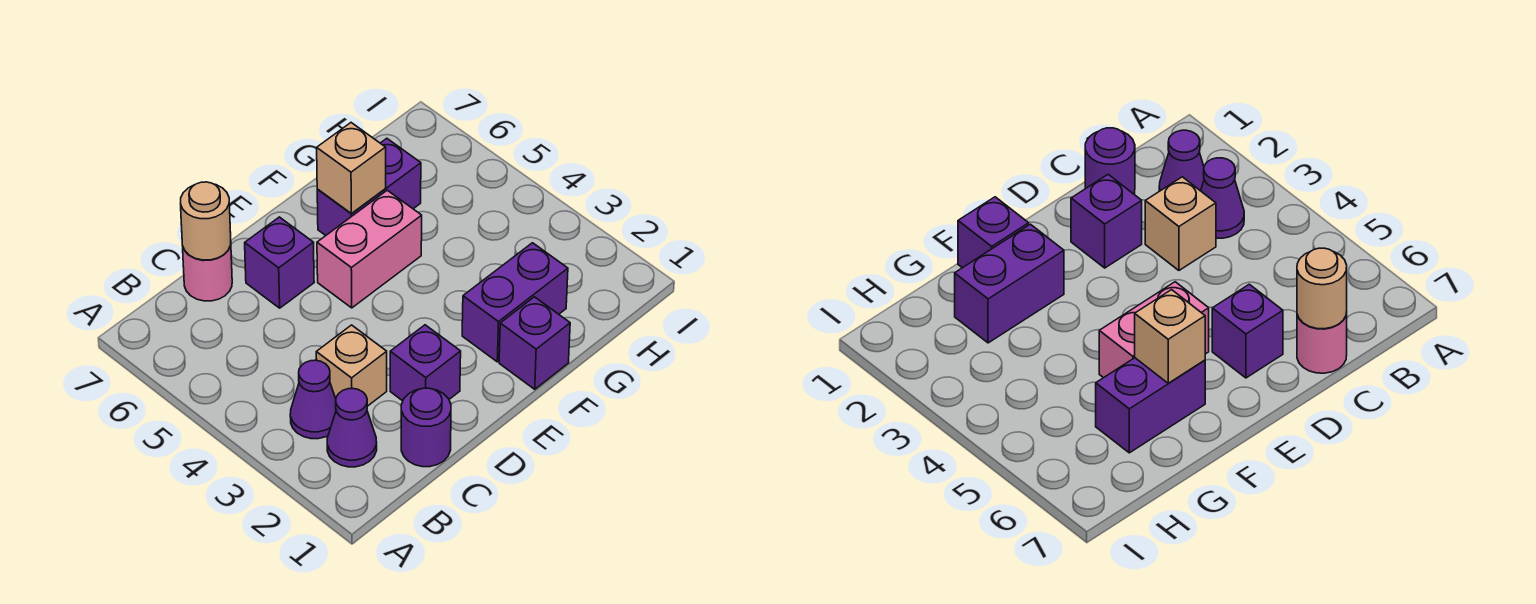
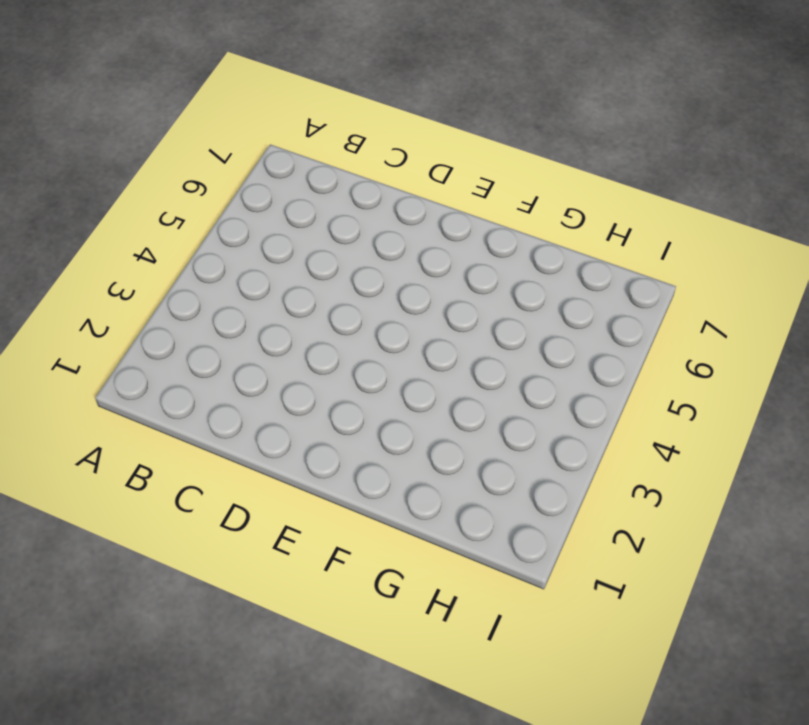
none -> purple cone B2 level 1
none -> purple cone B3 level 1
none -> purple round brick C1 level 1

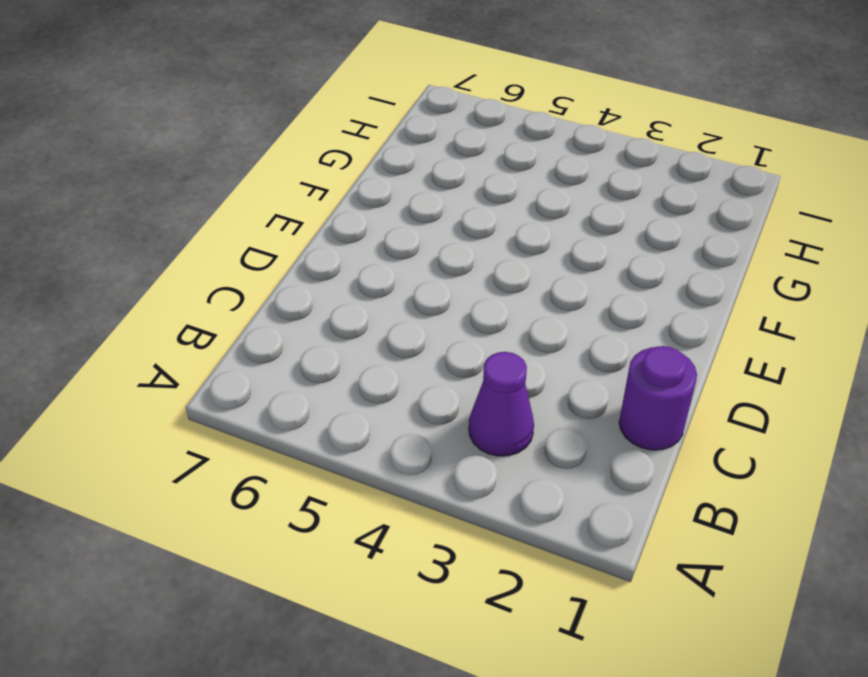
none -> purple cone B2 level 1
none -> tan brick C3 level 1
none -> pink round brick C7 level 1

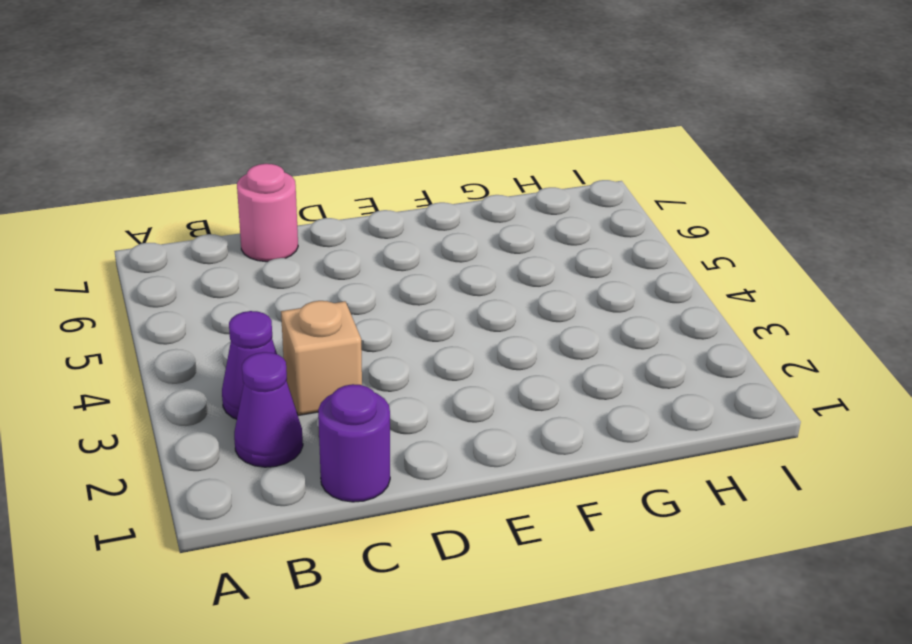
none -> purple brick D2 level 1
none -> purple brick D6 level 1
none -> pink brick E5:F5 level 1

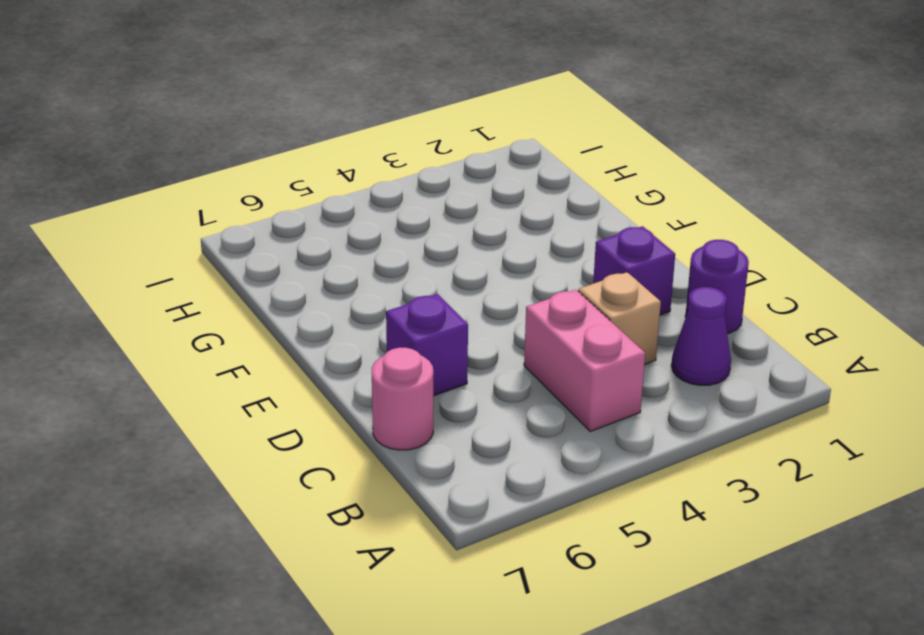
pink brick B4:C4 level 1 -> pink brick E5:F5 level 1
none -> purple cone B3 level 1
none -> purple brick F1 level 1
none -> purple brick F2:G2 level 1

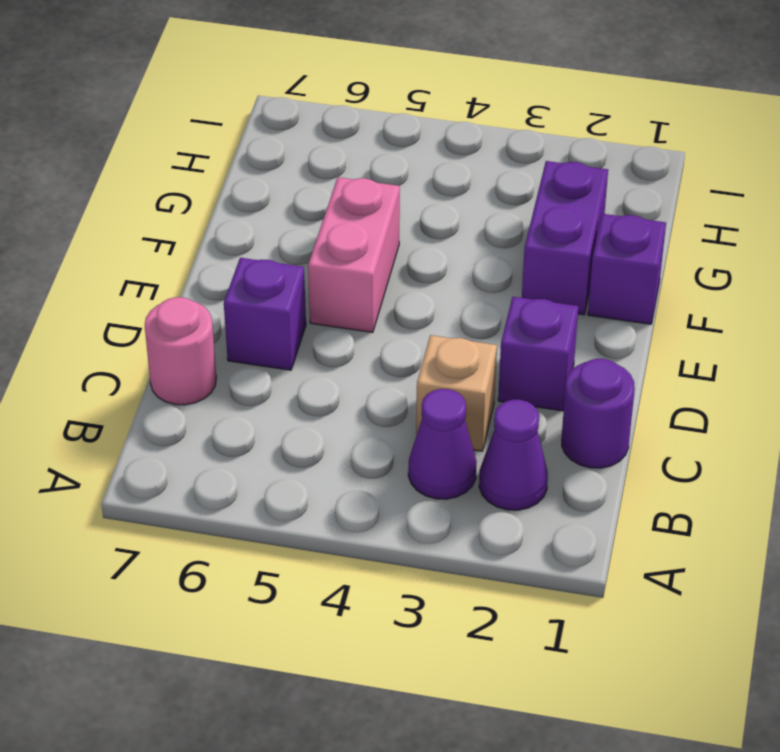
none -> purple brick F6:G6 level 1
none -> tan round brick C7 level 2
none -> tan brick F6 level 2

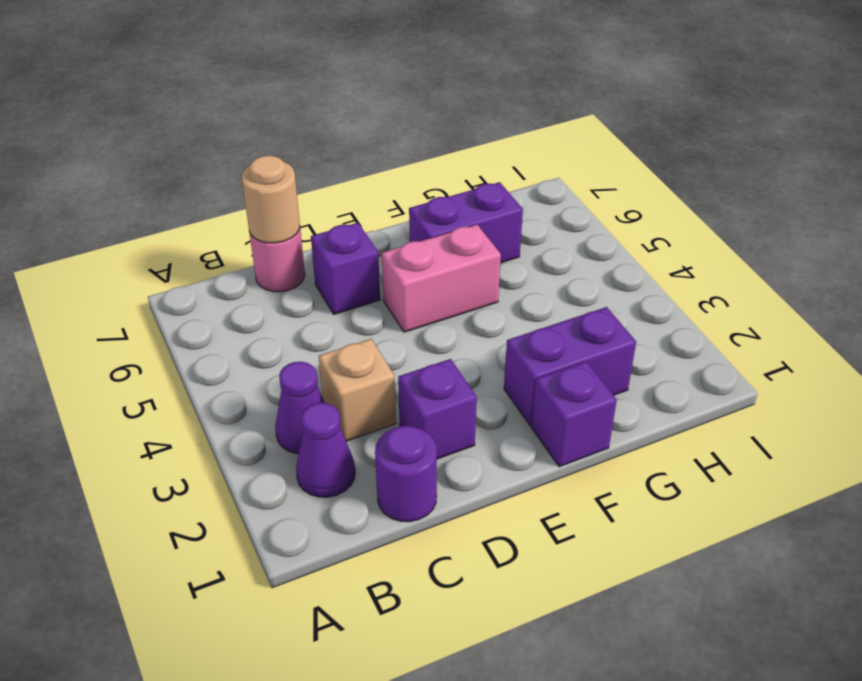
none -> tan brick F6 level 2

